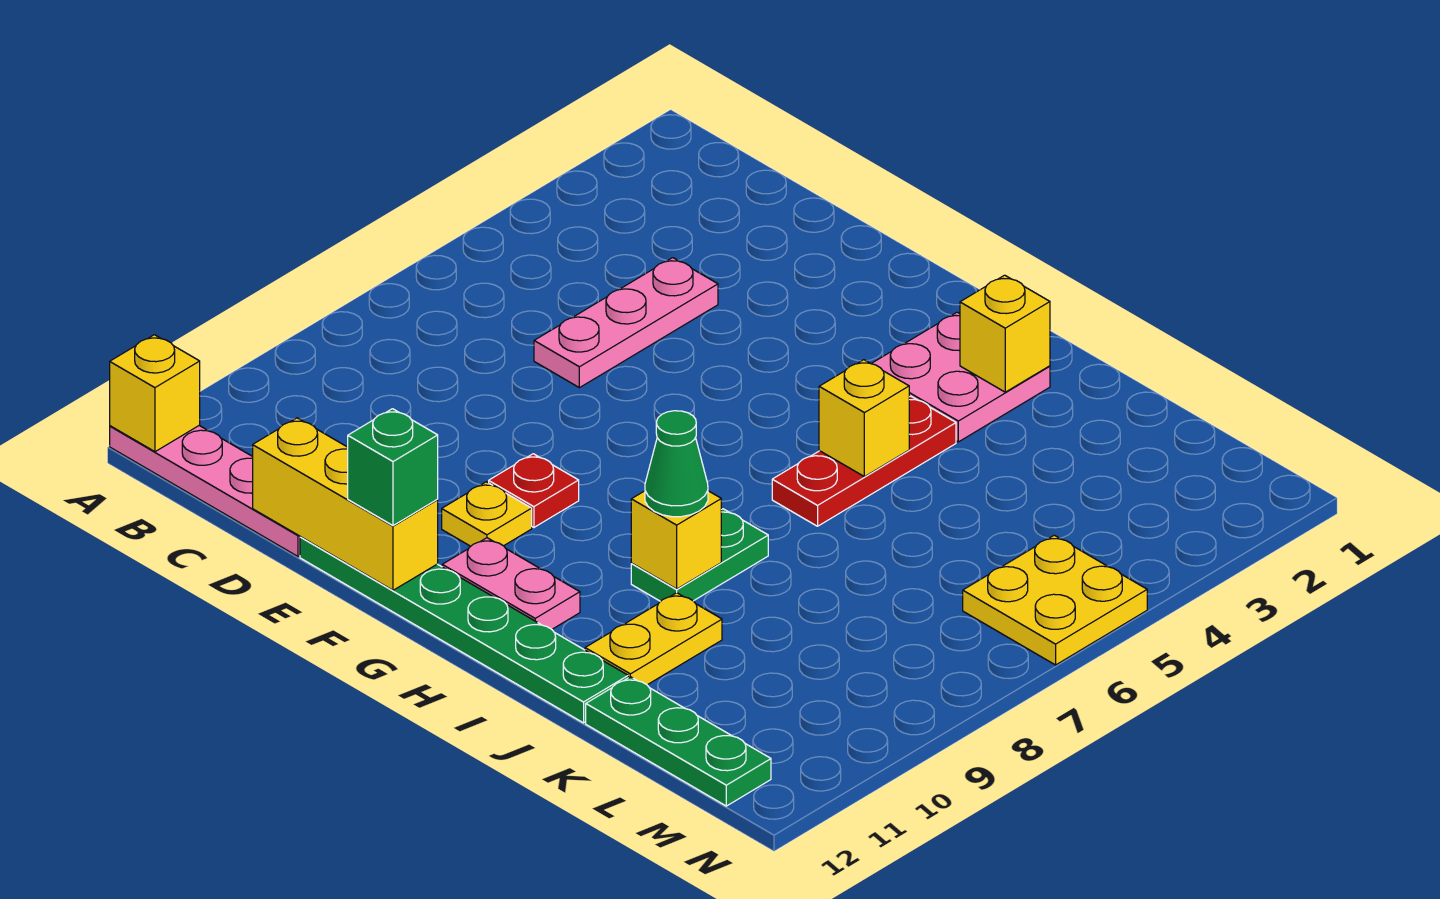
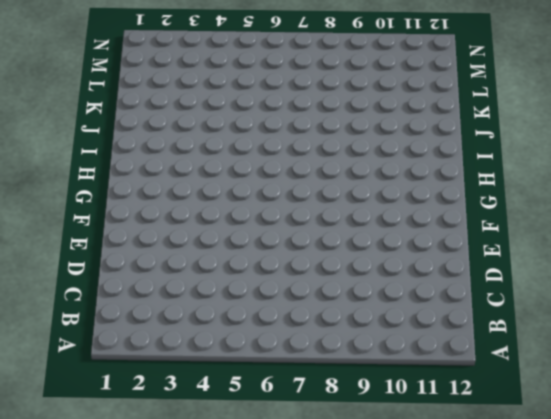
none -> pink plate A12:D12 level 1
none -> pink plate D4:D6 level 1
none -> green plate E12:J12 level 1

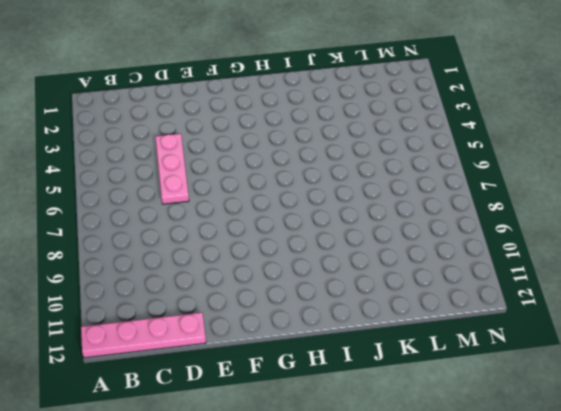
none -> green plate E12:J12 level 1
none -> red plate F9 level 1
none -> yellow plate F10 level 1

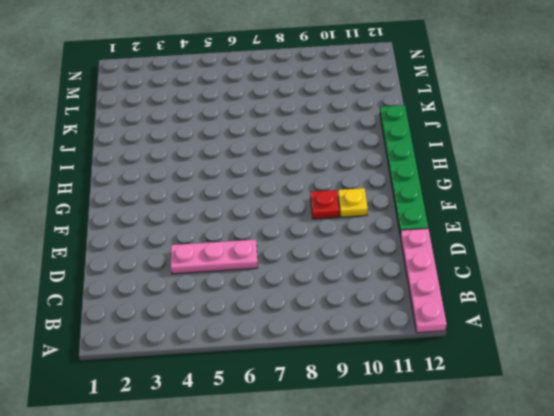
none -> pink plate G11:H11 level 1
none -> pink plate H2:I3 level 1
none -> red plate I4:I6 level 1

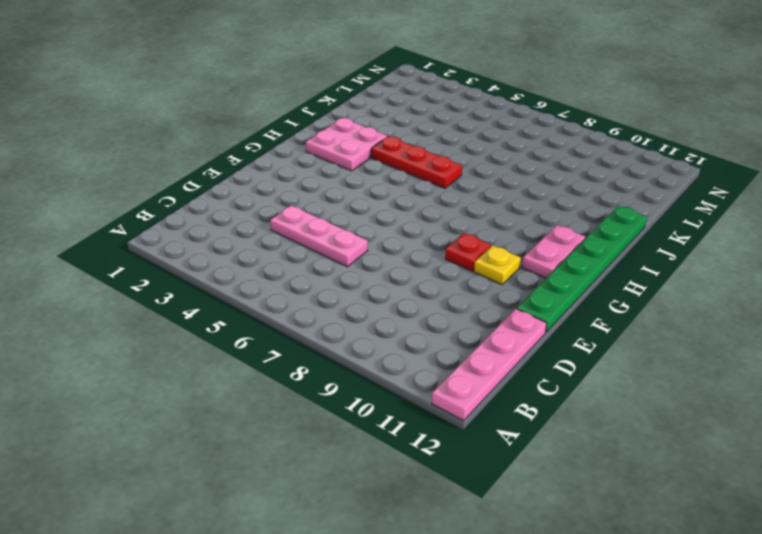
none -> green plate I8:I9 level 1
none -> yellow plate J10:J11 level 1
none -> green plate K12:M12 level 1

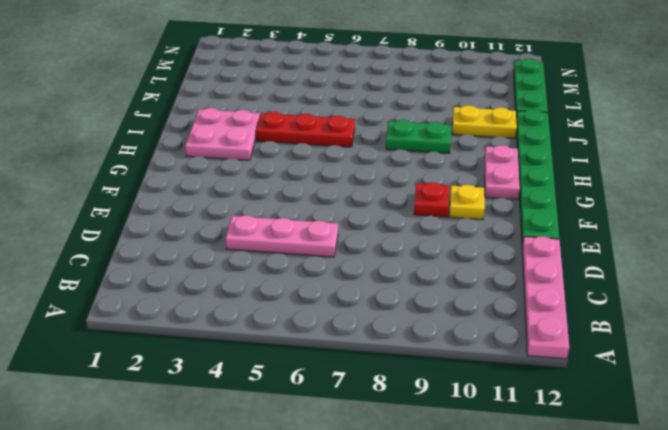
none -> yellow plate M5:N6 level 1
none -> yellow brick A12 level 2
none -> yellow brick D12:F12 level 2

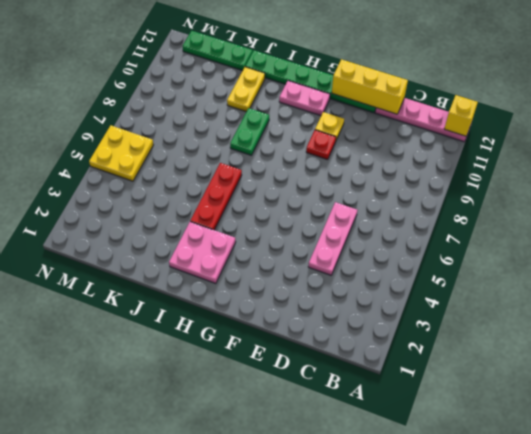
none -> yellow brick I2 level 2
none -> yellow brick I5 level 2
none -> yellow brick I9 level 2

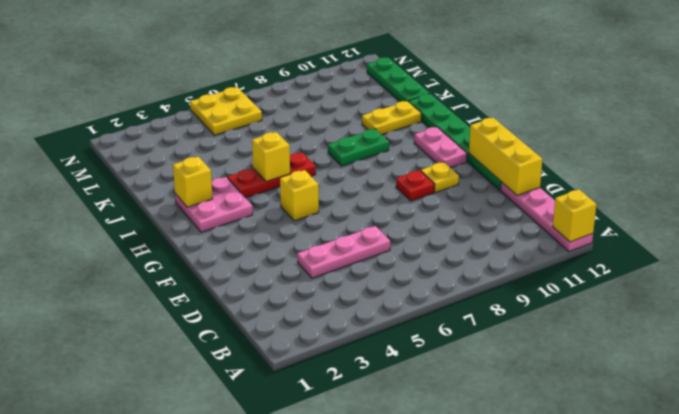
yellow brick G5 level 1 -> yellow brick I9 level 2
none -> green brick F12 level 3
none -> green cone I9 level 3

